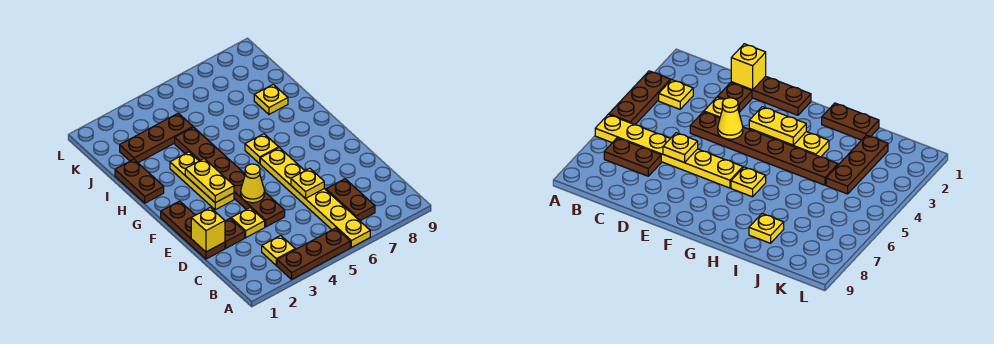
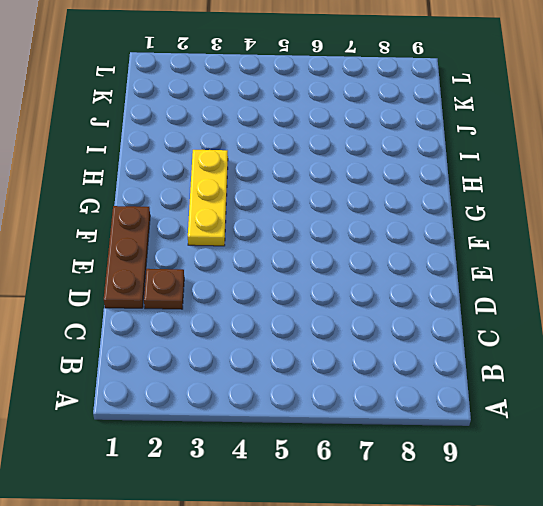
none -> brown plate A3:A5 level 1
none -> yellow plate A6:F6 level 1
none -> yellow plate B3 level 1

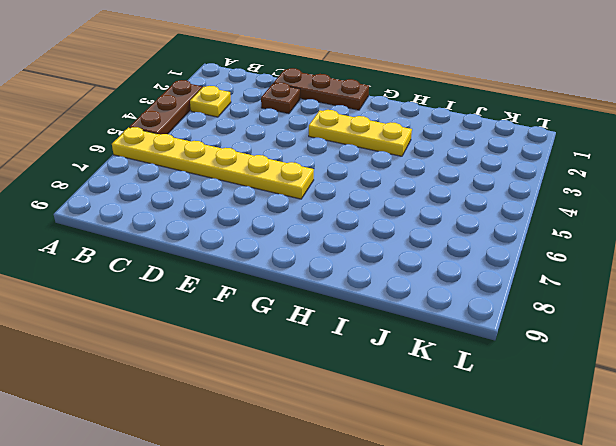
none -> brown plate B7:C7 level 1
none -> yellow plate D3 level 1
none -> brown plate D4:I4 level 1

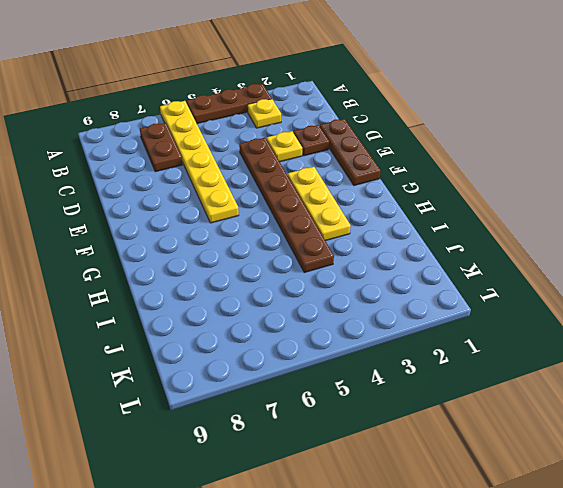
none -> yellow plate G6 level 1
none -> brown plate H1:I1 level 1
none -> yellow plate I8 level 1

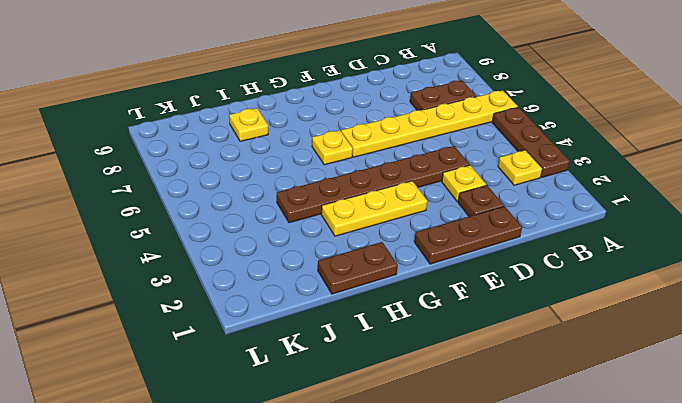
none -> brown plate J2:J4 level 1
none -> yellow brick D1 level 2
none -> yellow plate D6 level 2

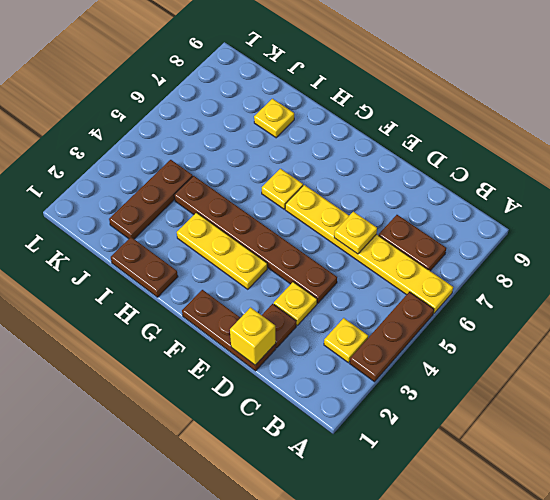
none -> yellow cone E4 level 2
none -> yellow plate F3:G3 level 2

